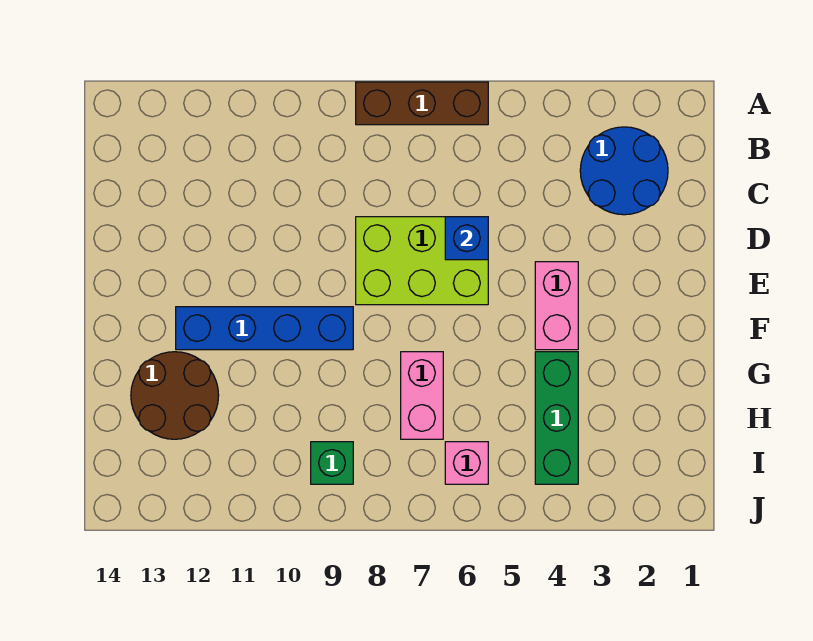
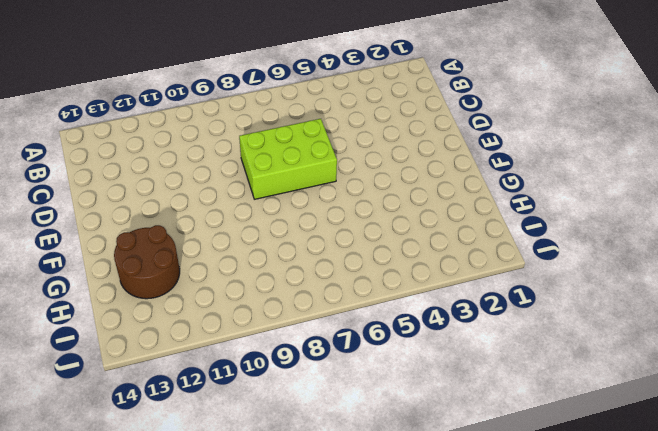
none -> brown brick A6:A8 level 1
none -> blue round brick B2:C3 level 1

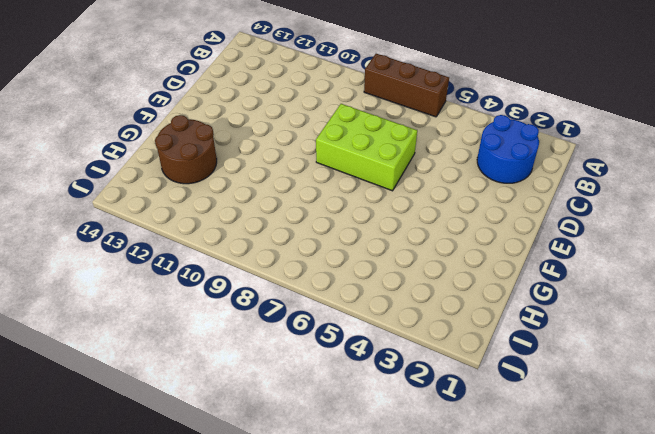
none -> pink brick E4:F4 level 1
none -> blue brick F9:F12 level 1

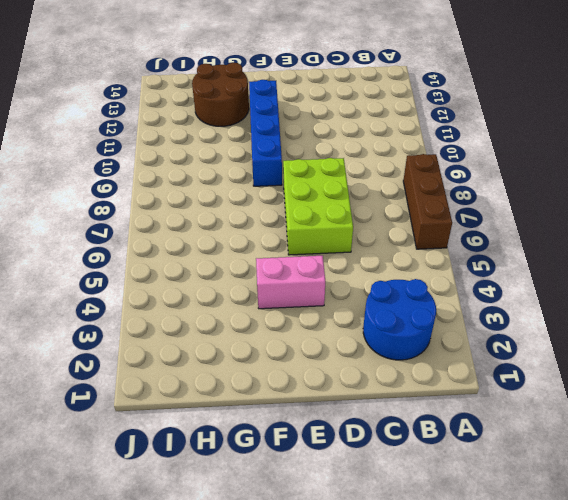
none -> green brick G4:I4 level 1
none -> pink brick G7:H7 level 1

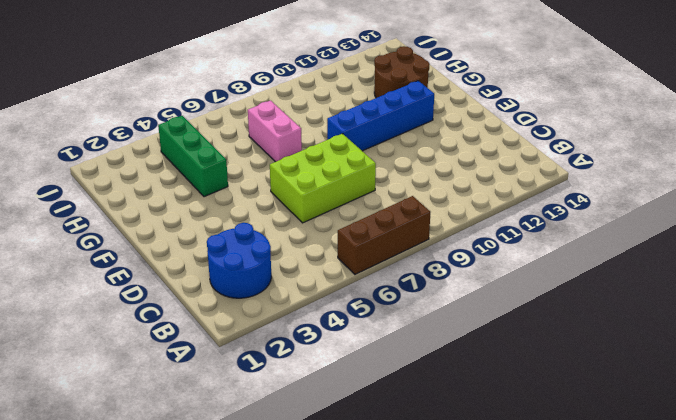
none -> pink brick E4:F4 level 1
none -> pink brick I6 level 1

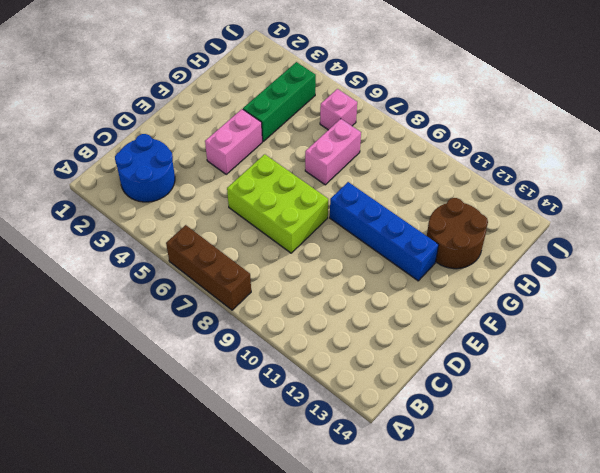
none -> green brick I9 level 1
none -> blue brick D6 level 2

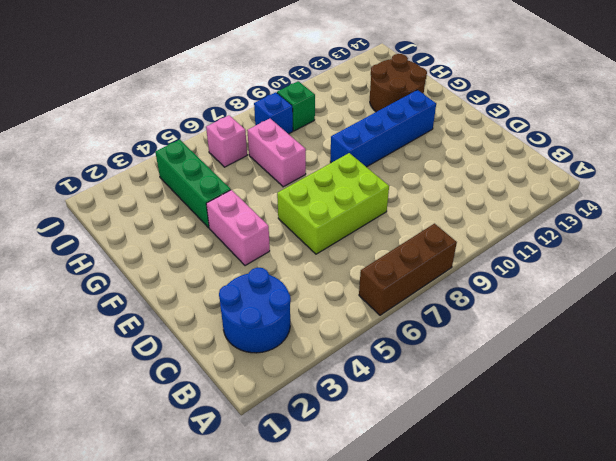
blue brick I8 level 1 -> blue brick D6 level 2

